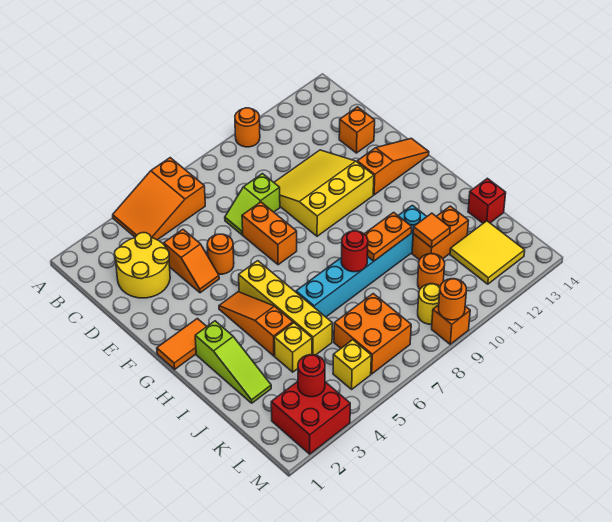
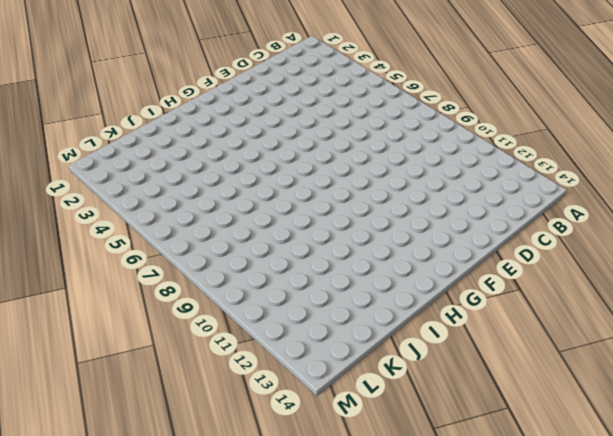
none -> orange slope A4:B6 level 1 top 6
none -> orange round brick A10 level 1
none -> yellow round brick C2:D3 level 1
none -> orange slope D4:E4 level 1 top D

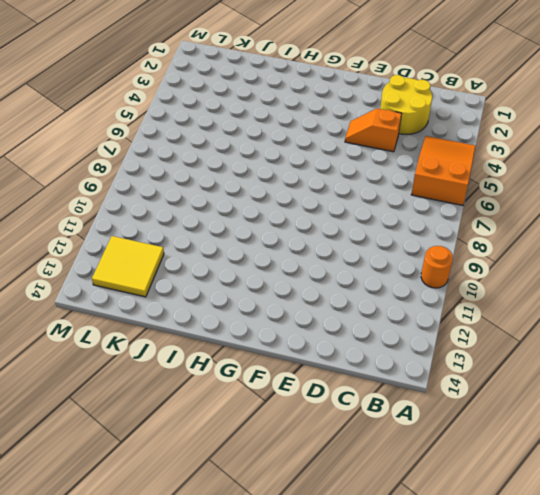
none -> lime slope D7:D8 level 1 top 8
none -> yellow slope D9:F11 level 1 top F
none -> orange brick D13 level 1
none -> orange round brick E5 level 1

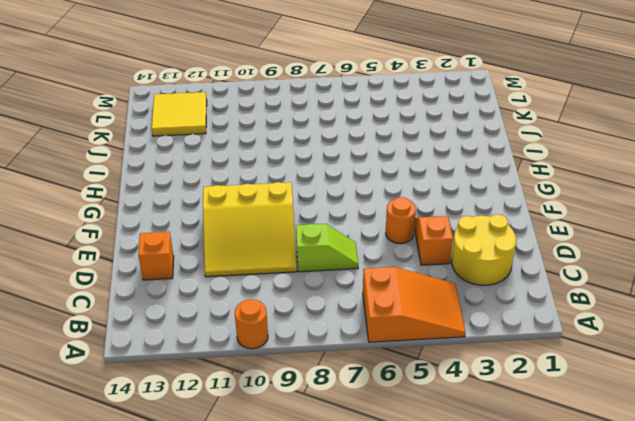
none -> orange brick E7:F7 level 1
none -> orange slope F12:F14 level 1 top 12
none -> orange tile G1:G2 level 1
none -> orange slope G4:I4 level 1 top I

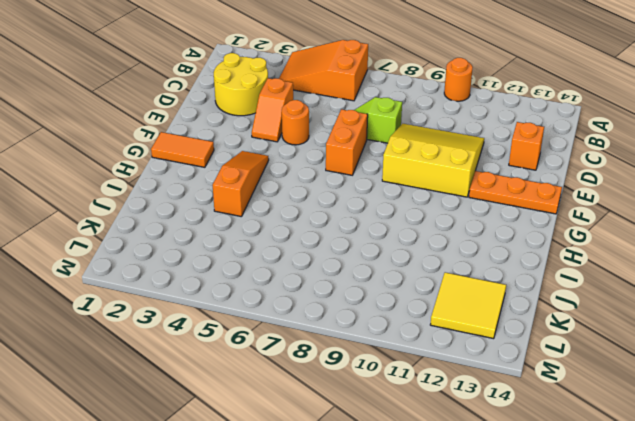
orange plate F12:F14 level 1 -> orange slope F12:F14 level 1 top 12
none -> yellow brick G5:J5 level 1
none -> lime slope H2:J2 level 1 top H
none -> cyan brick I6:I11 level 1
none -> yellow brick J4 level 1

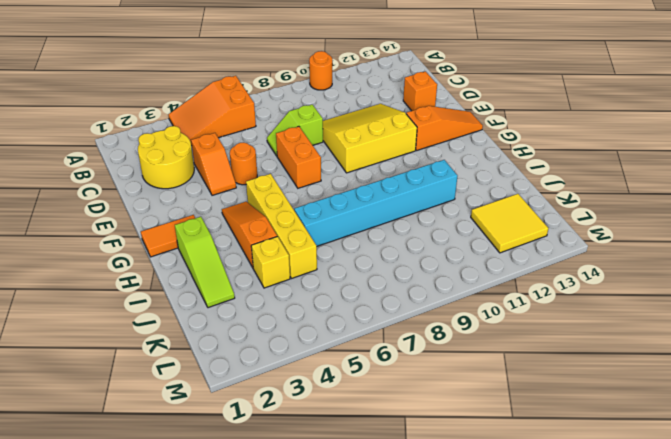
none -> orange brick J11:J12 level 1
none -> red brick J14 level 1
none -> orange brick K6:L7 level 1
none -> orange round brick K10 level 1

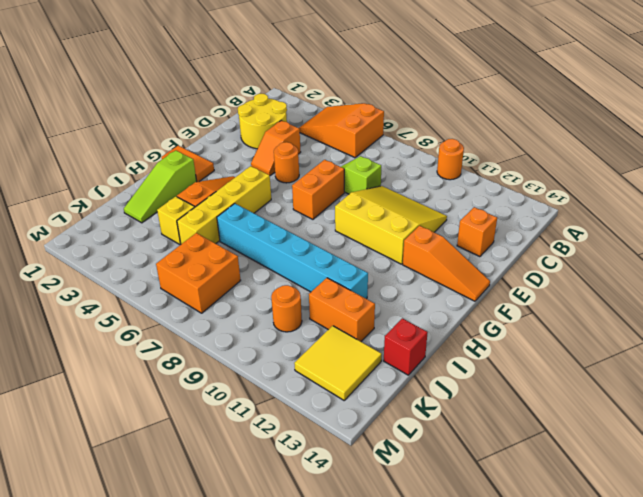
none -> red brick L2:M3 level 1
none -> yellow brick L5 level 1
none -> yellow round brick L9 level 1
none -> orange brick M9 level 1

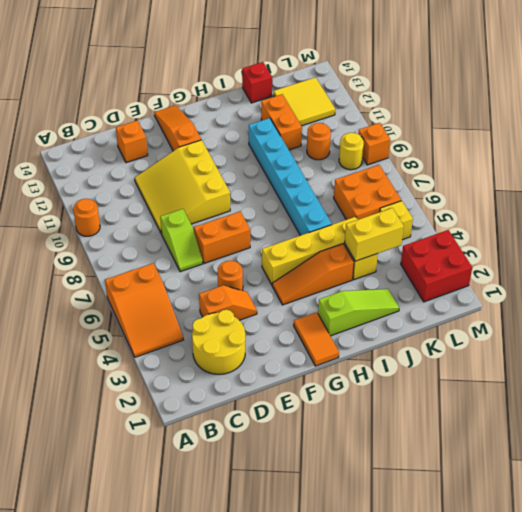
yellow brick J4:K4 level 2 -> none
none -> red round brick I8 level 2
none -> orange plate I9:I10 level 2
none -> orange tile J11 level 2
none -> red round brick L3 level 2

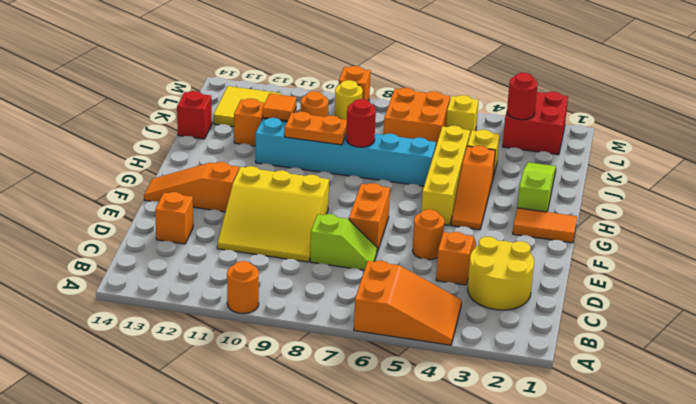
none -> orange round brick M9 level 2

